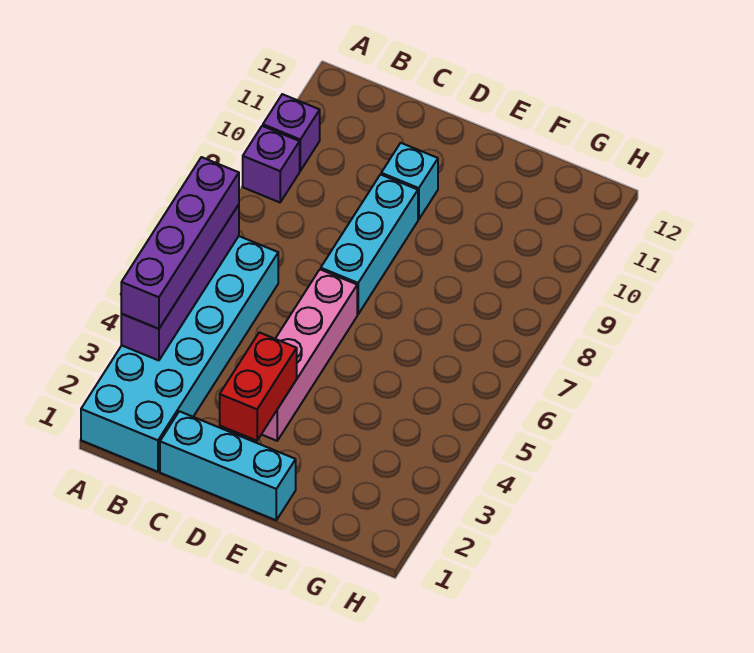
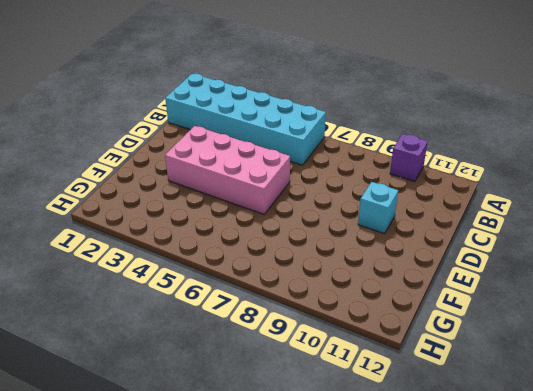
pink brick D3:E6 level 1 -> pink brick D3:D6 level 1
none -> purple brick A9 level 1
none -> cyan brick C1:E1 level 1

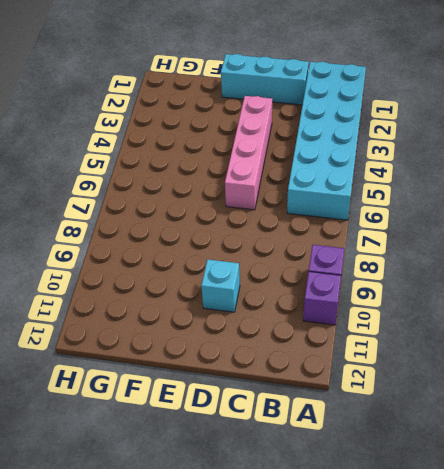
none -> cyan brick D7:D9 level 1
none -> purple brick A3:A6 level 2

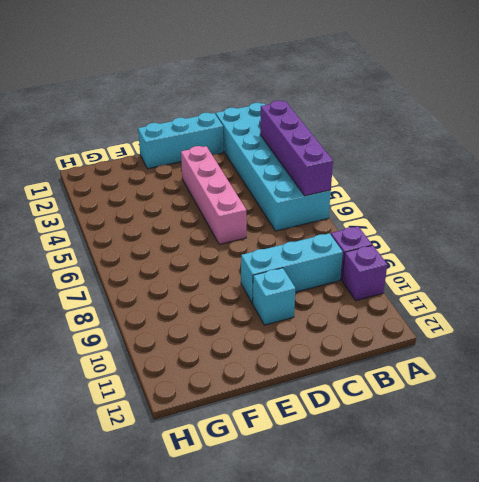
cyan brick B9:D9 level 1 -> cyan brick D7:D9 level 1
none -> red brick D2:D3 level 2
none -> purple brick A3:A6 level 3

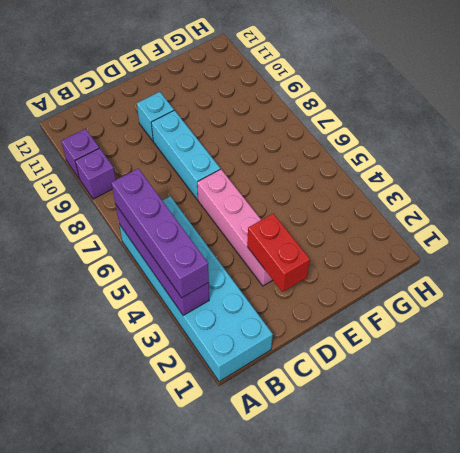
none -> cyan brick C1:E1 level 1

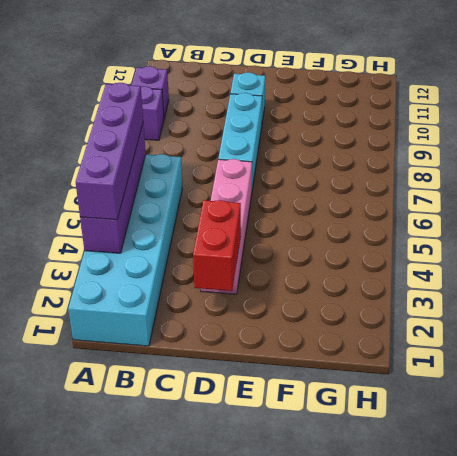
none -> cyan brick C1:E1 level 1

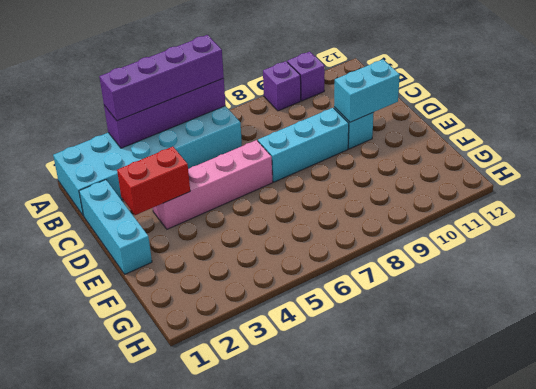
cyan brick D10:D11 level 2 -> none

